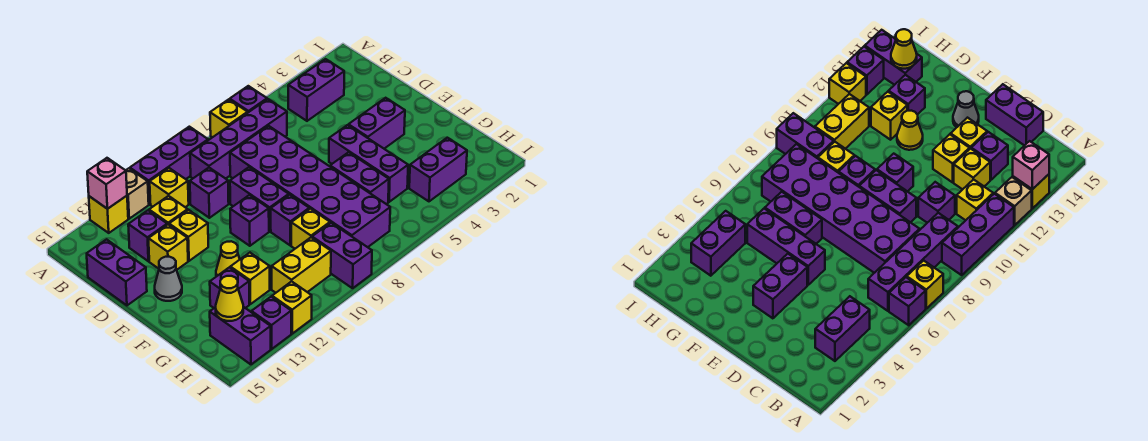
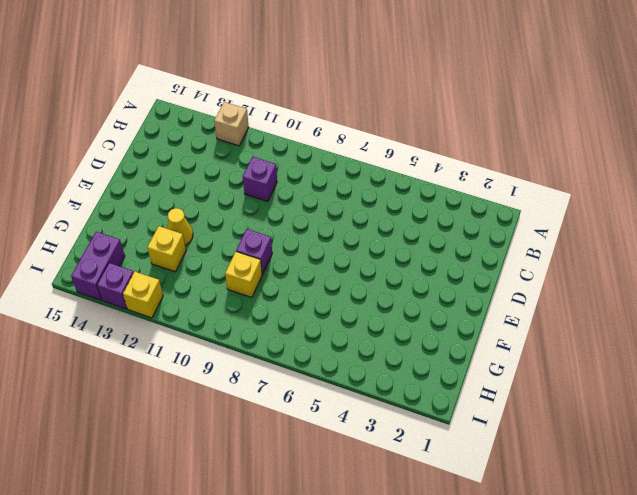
none -> purple brick A6 level 1
none -> yellow brick A7 level 1
none -> purple brick A9:A11 level 1
none -> yellow brick A13 level 1

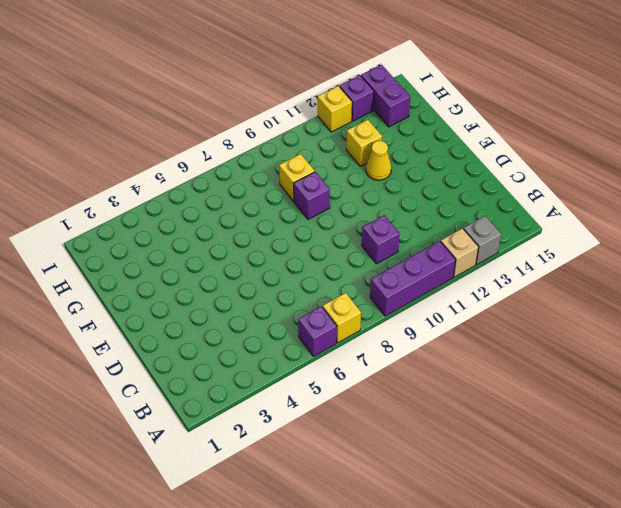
grey brick A13 level 1 -> yellow brick A13 level 1
none -> purple brick B3:B4 level 1
none -> purple brick B6:B9 level 1
none -> yellow brick B11 level 1
none -> purple brick C7:H8 level 1

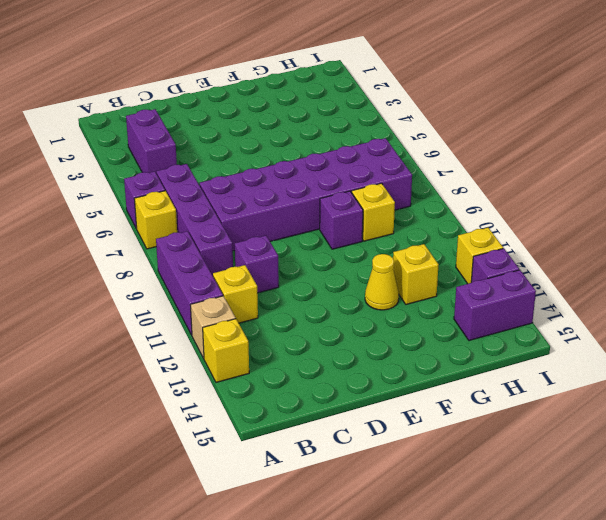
none -> yellow brick C12 level 1
none -> purple brick C13 level 1
none -> purple brick C15:D15 level 1
none -> purple brick D9:E9 level 1

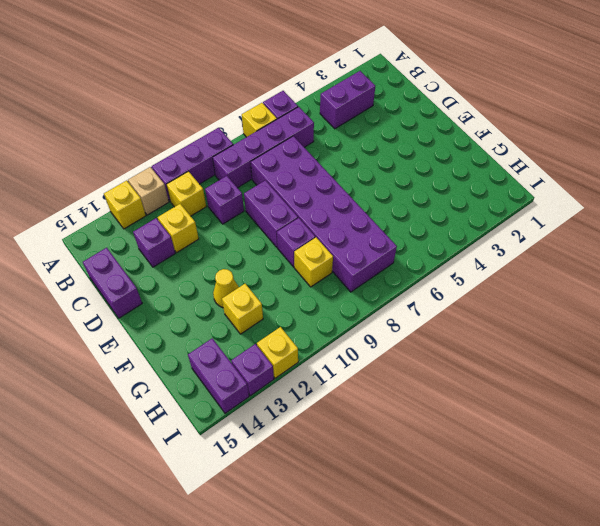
none -> yellow brick D12 level 1
none -> yellow brick D13 level 1
none -> purple brick E3:E4 level 1
none -> purple brick E5:G5 level 1

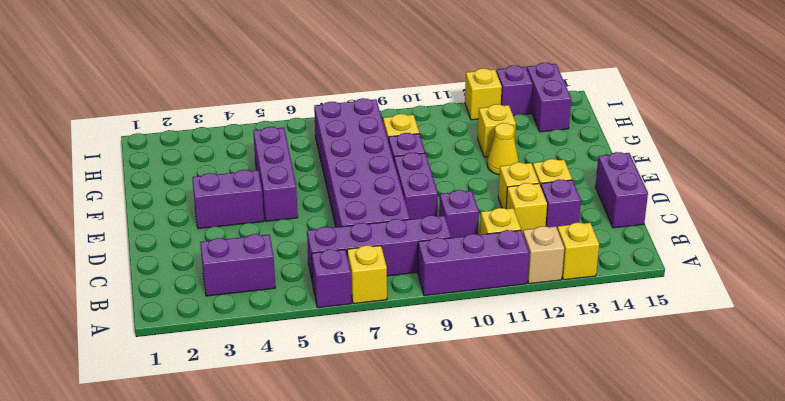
none -> purple brick E10 level 1
none -> grey cone E14 level 1
none -> purple brick F6:G6 level 1
none -> purple brick G13 level 1

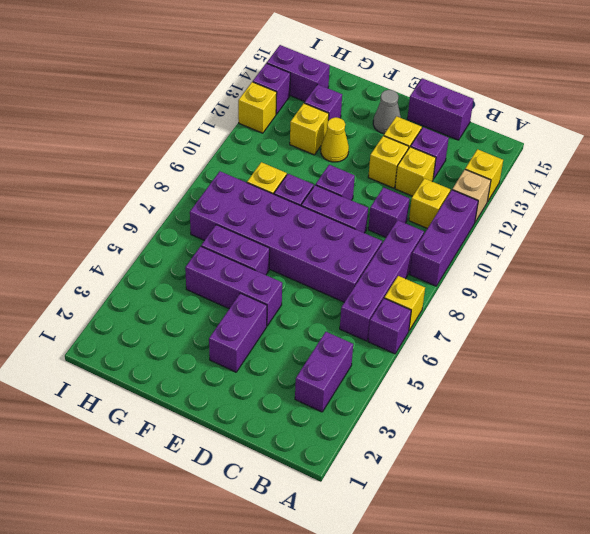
none -> purple brick H3:H4 level 1
none -> purple brick H9:I9 level 1
none -> yellow brick H10:H11 level 1
none -> pink brick A13 level 2

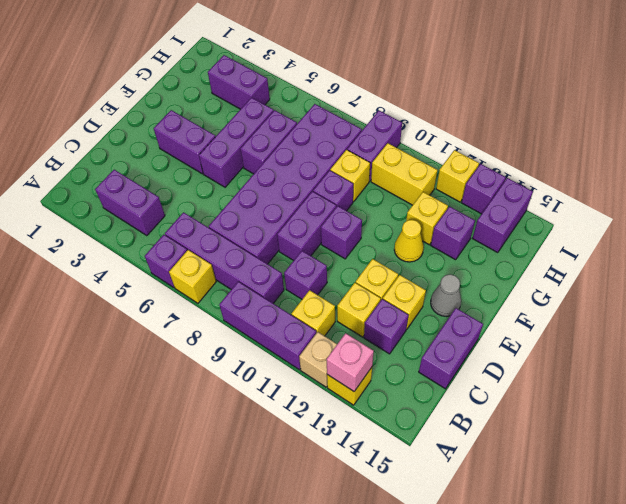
none -> yellow cone H14 level 2

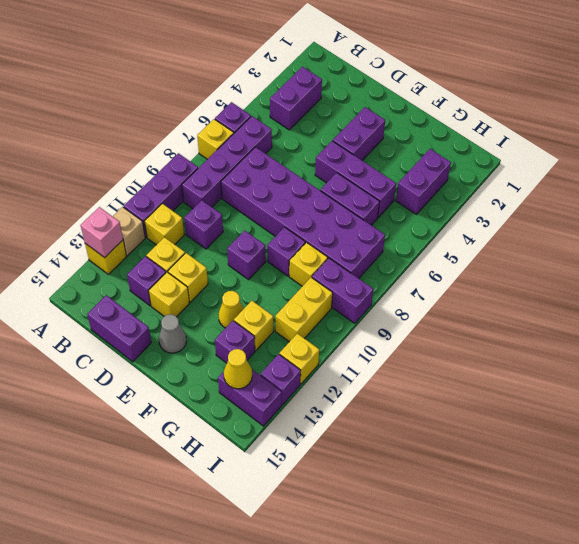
none -> purple brick D9:E9 level 1

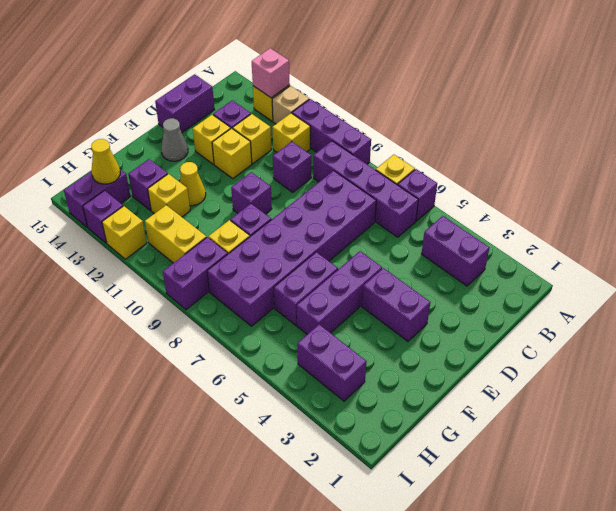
none -> purple brick D9:E9 level 1

